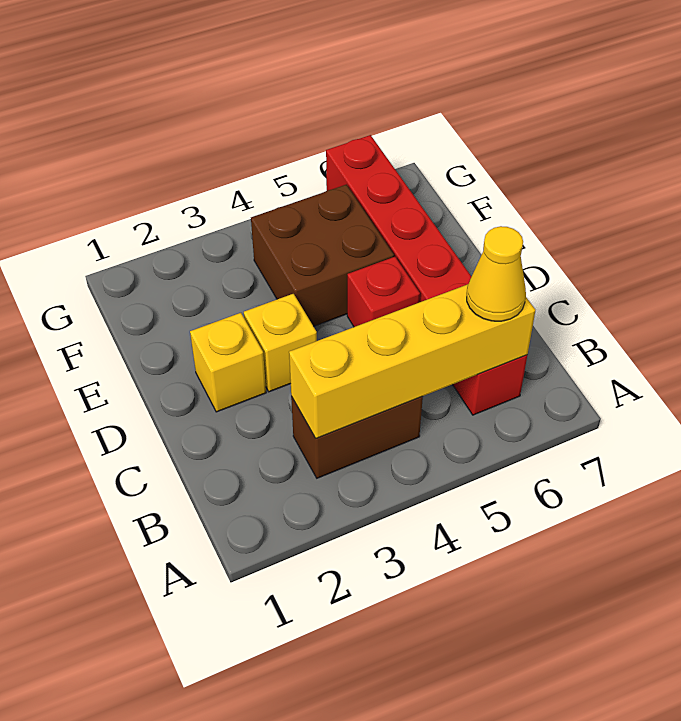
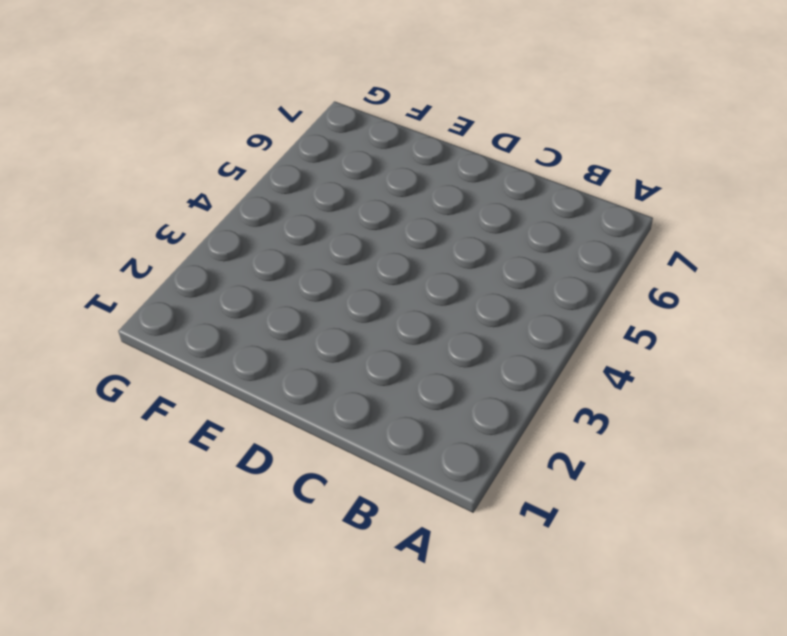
none -> brown brick B3:B4 level 1
none -> red brick B6:G6 level 1

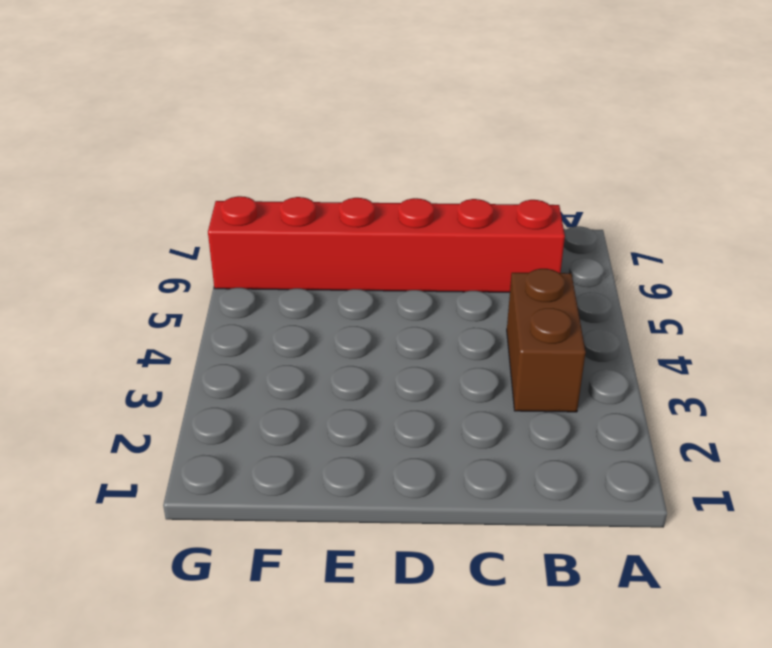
none -> yellow brick D2 level 1
none -> yellow brick D3 level 1

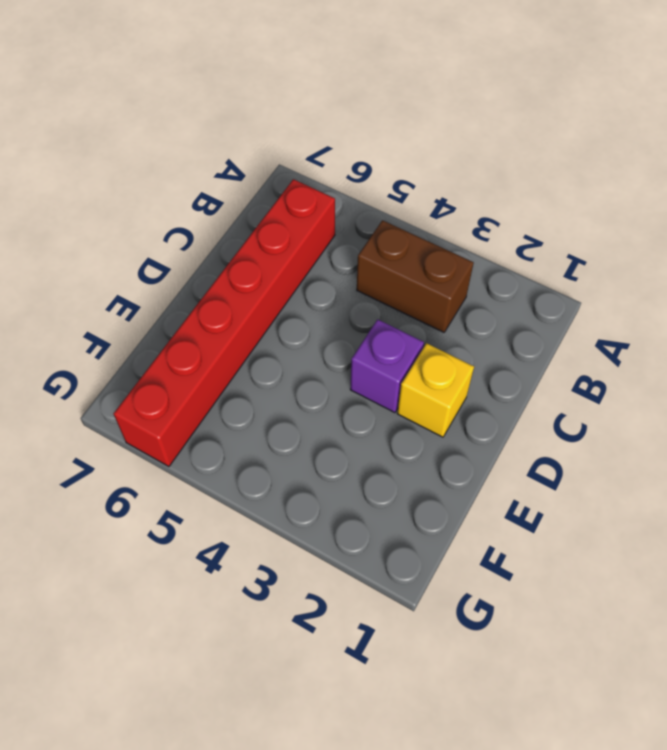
purple brick D3 level 1 -> yellow brick D3 level 1
none -> red brick D5 level 1
none -> brown brick E4:F5 level 1

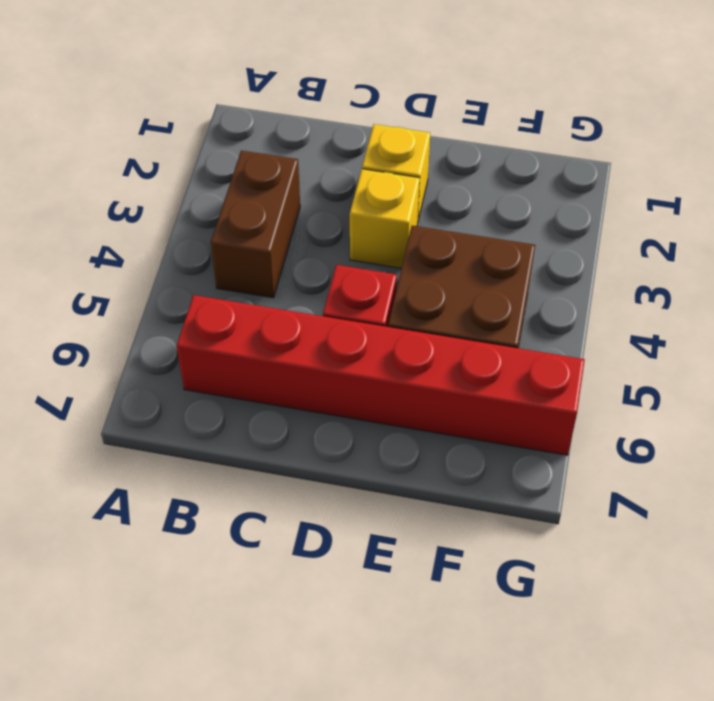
none -> yellow brick B3:B6 level 2
none -> yellow cone B6 level 3

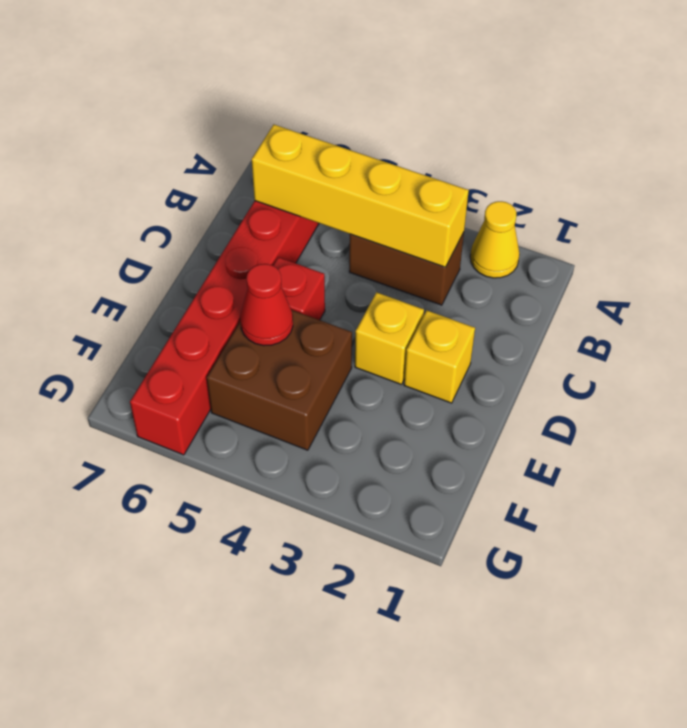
yellow cone A2 level 1 -> yellow cone B6 level 3
red cone E5 level 2 -> none

